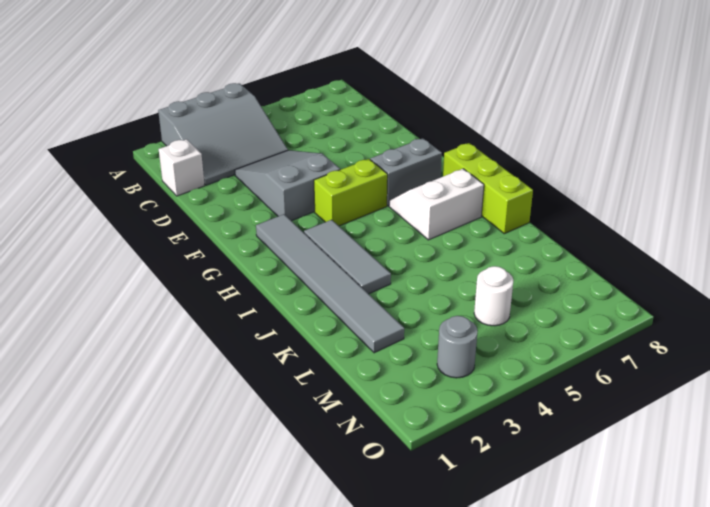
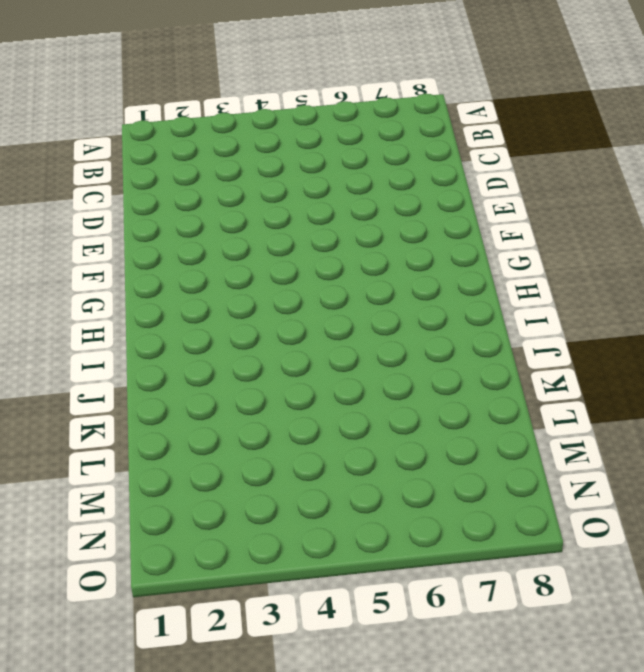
none -> grey slope A2:C4 level 1 top A
none -> white brick C1 level 1

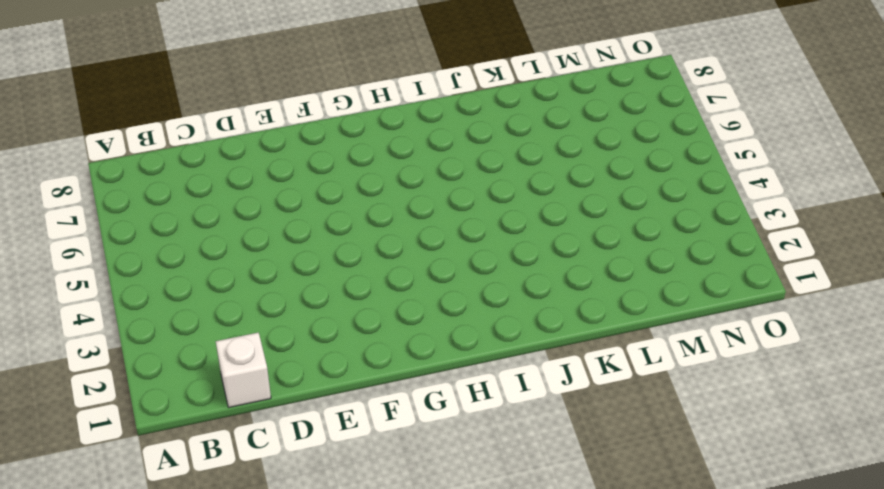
none -> grey slope A2:C4 level 1 top A
none -> grey slope D3:F4 level 1 top F

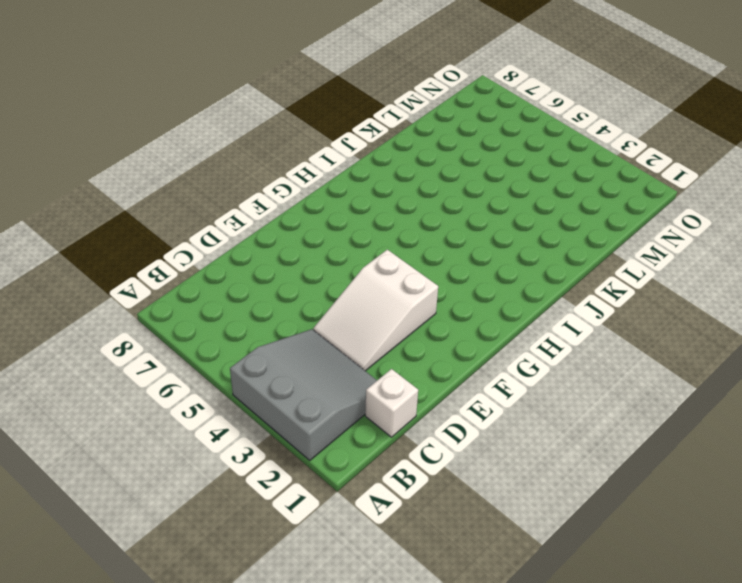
white slope D3:F4 level 1 top F -> grey slope D3:F4 level 1 top F
none -> grey tile G2:L2 level 1
none -> lime brick G4:G5 level 1

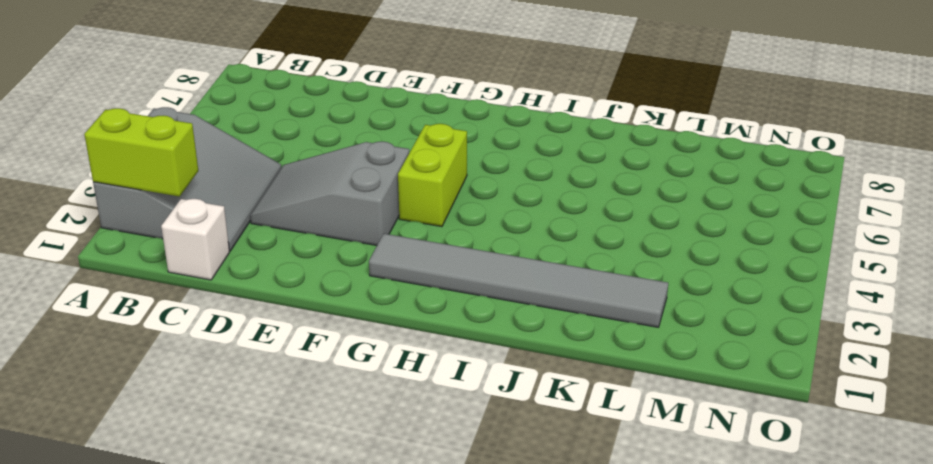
lime brick A2:B2 level 2 -> none
none -> grey brick G6:G7 level 1
none -> grey tile H3:J3 level 1

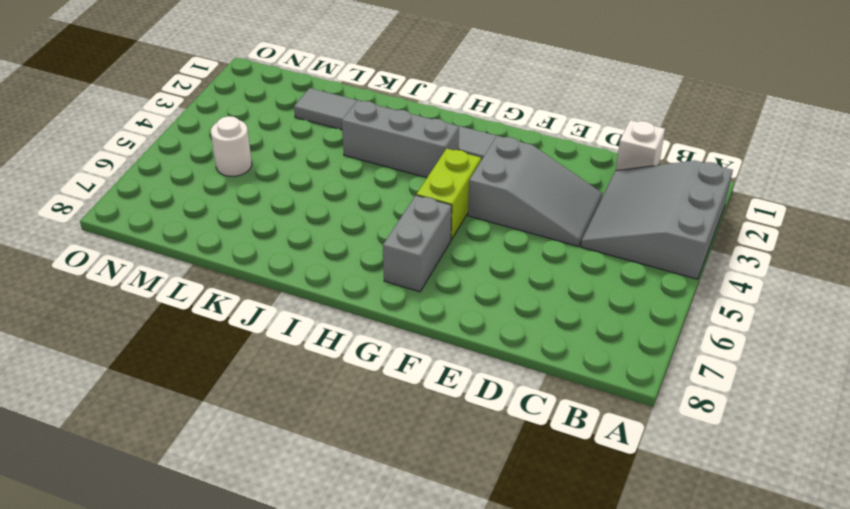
grey brick H3:J3 level 1 -> grey tile H3:J3 level 1
none -> white slope H6:I7 level 1 top I
none -> lime brick H8:J8 level 1

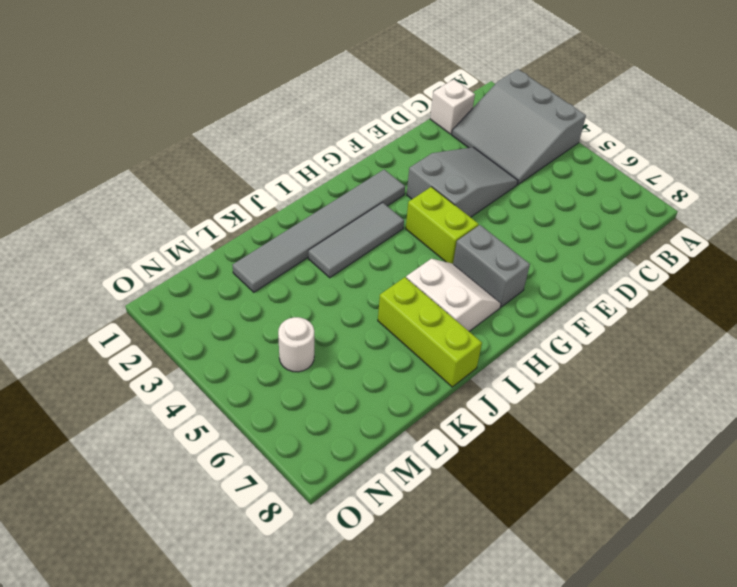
lime brick J6:J8 level 1 -> lime brick H8:J8 level 1
none -> grey round brick N3 level 1

